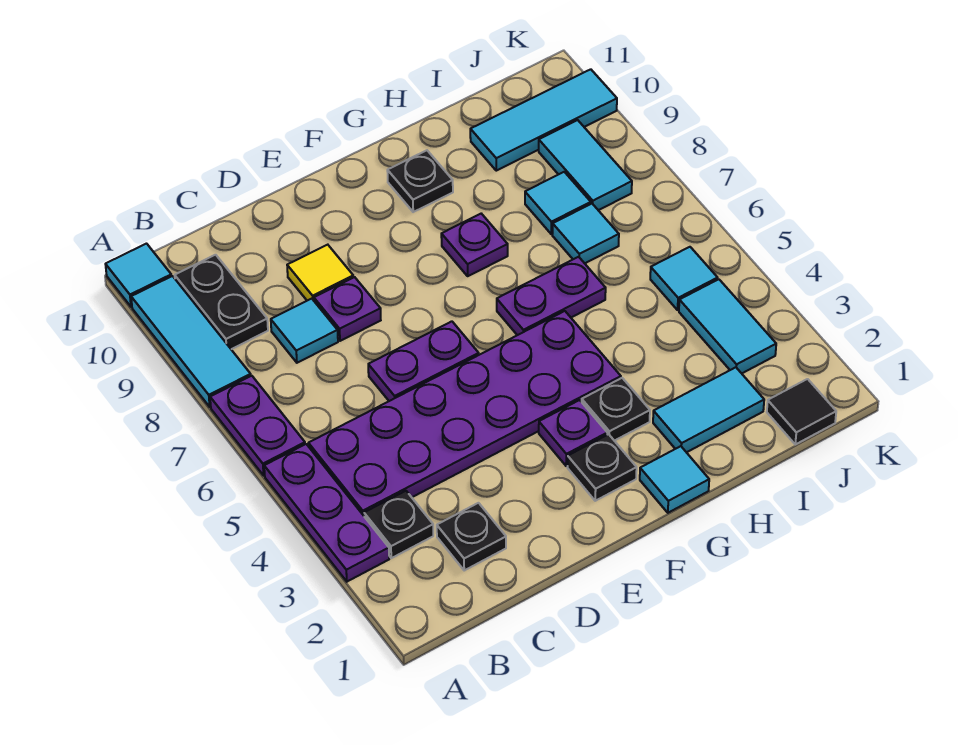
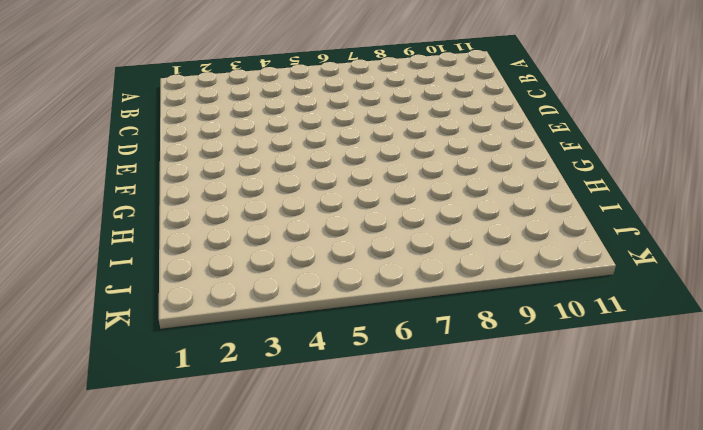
none -> purple plate A3:A5 level 1
none -> purple plate A6:A7 level 1
none -> cyan tile A8:A10 level 1

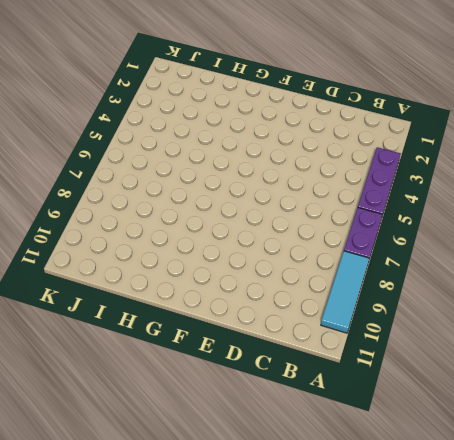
none -> cyan tile A11 level 1
none -> black plate B3 level 1
none -> purple plate B4:G5 level 1

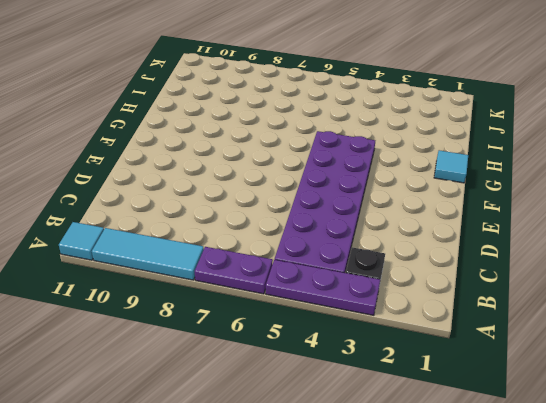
none -> black plate B9:B10 level 1
none -> black plate C2 level 1
none -> cyan tile C8 level 1

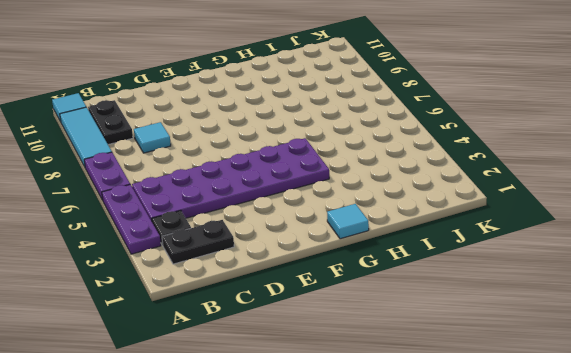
black plate B2:C2 level 1 -> black plate C2 level 1
none -> purple plate D6:E6 level 1
none -> purple plate D8 level 1
none -> yellow tile D9 level 1

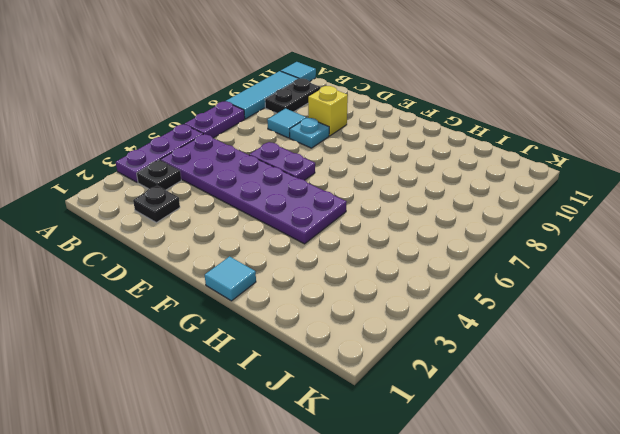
cyan plate D8 level 1 -> purple plate D8 level 1
yellow brick D9 level 1 -> yellow tile D9 level 1
none -> black plate F2 level 1
none -> purple plate F3 level 1
none -> black plate G3 level 1

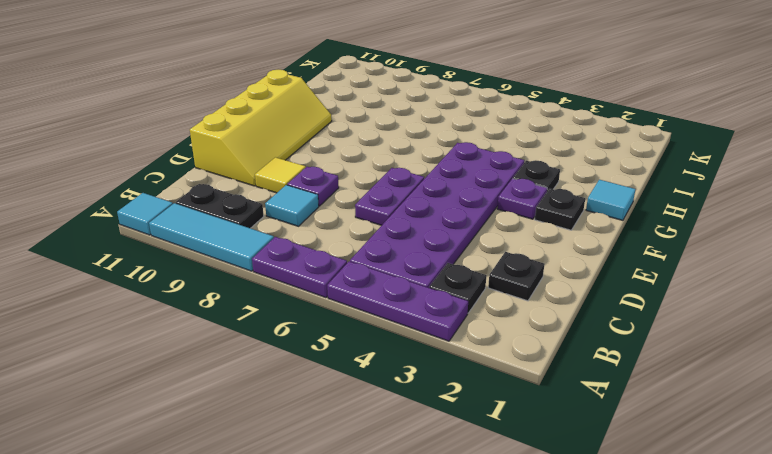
yellow slope D10:G11 level 1 top 11 -> black plate G10 level 1
none -> purple plate G6:H6 level 1
none -> purple plate G8 level 1
none -> cyan tile H2:I2 level 1

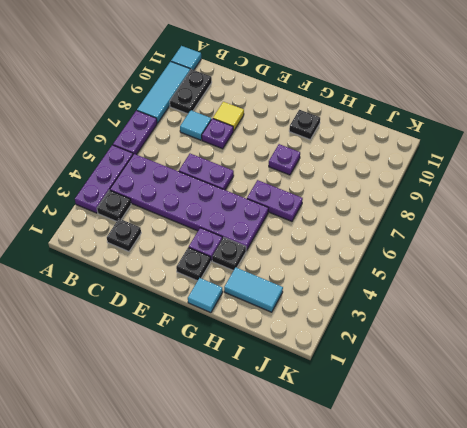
none -> cyan tile I7 level 1
none -> cyan tile I8 level 1
none -> cyan tile I10:K10 level 1

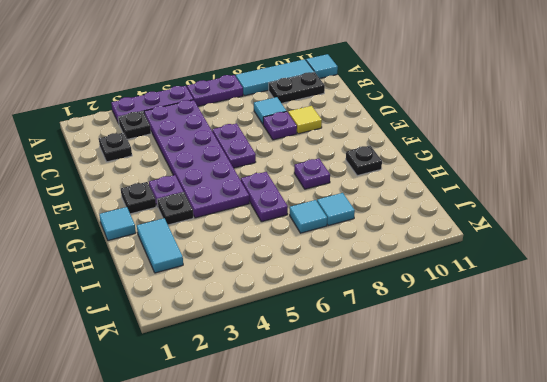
none -> cyan tile I10:K10 level 1
none -> black tile J1 level 1
none -> cyan tile J3:J4 level 1

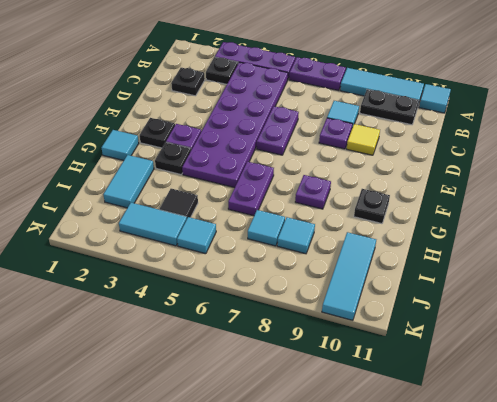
black tile I4 level 1 -> black tile J1 level 1
none -> cyan tile J8:J9 level 1

